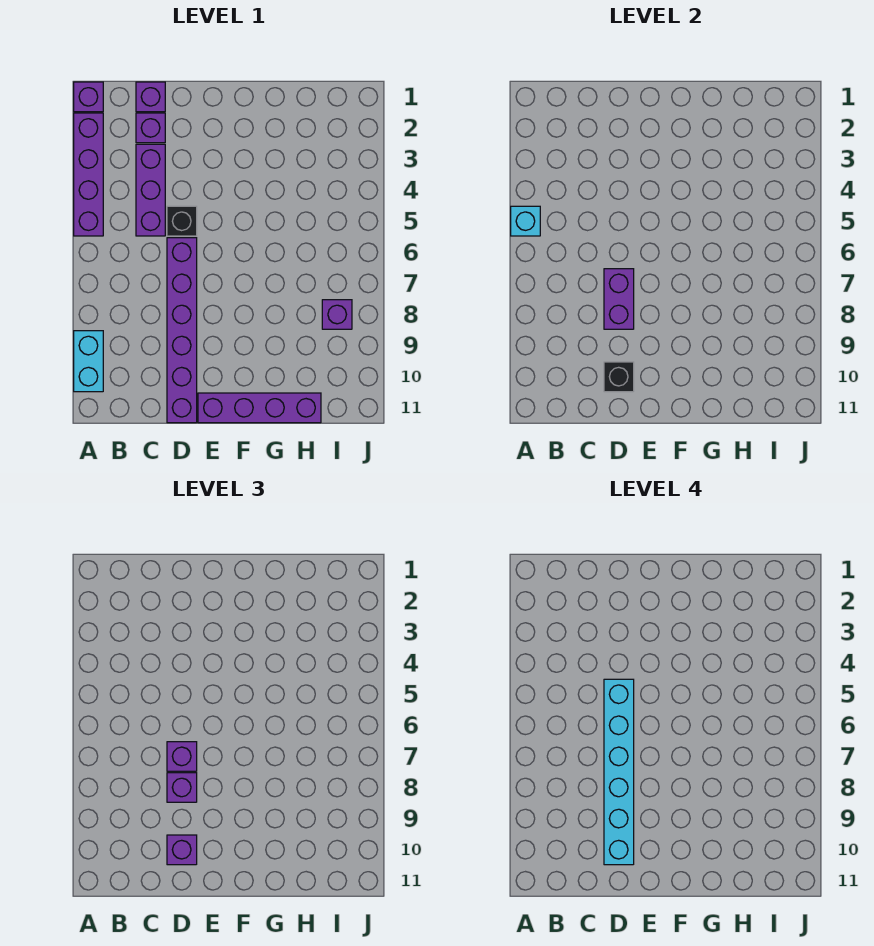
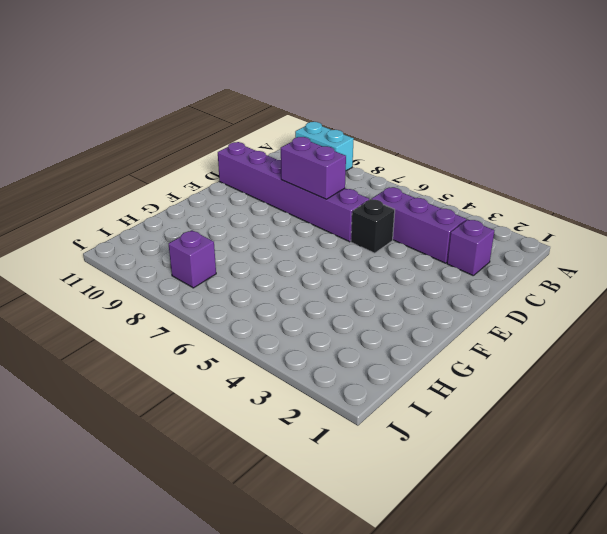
none -> purple brick A1 level 1
none -> purple brick A2:A5 level 1
none -> purple brick C1 level 1

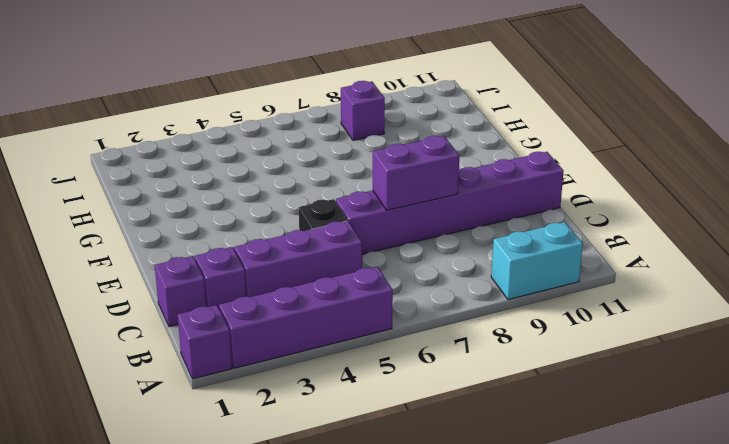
none -> purple brick E11:H11 level 1
none -> cyan brick A5 level 2
none -> black brick D10 level 2

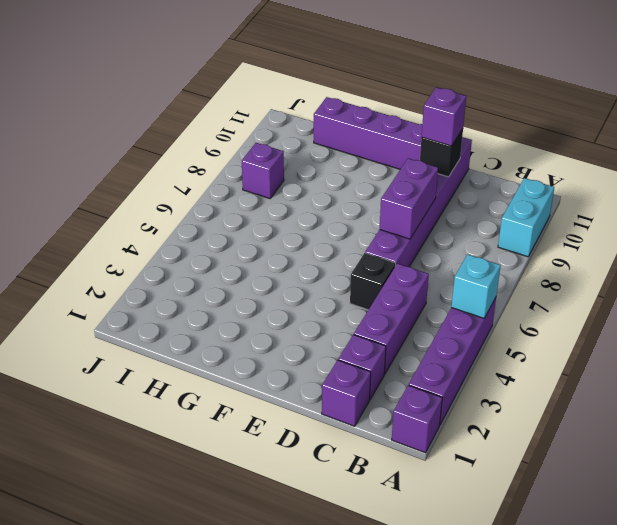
none -> purple brick D7 level 3
none -> purple brick D8 level 3
none -> cyan brick D5:D10 level 4

